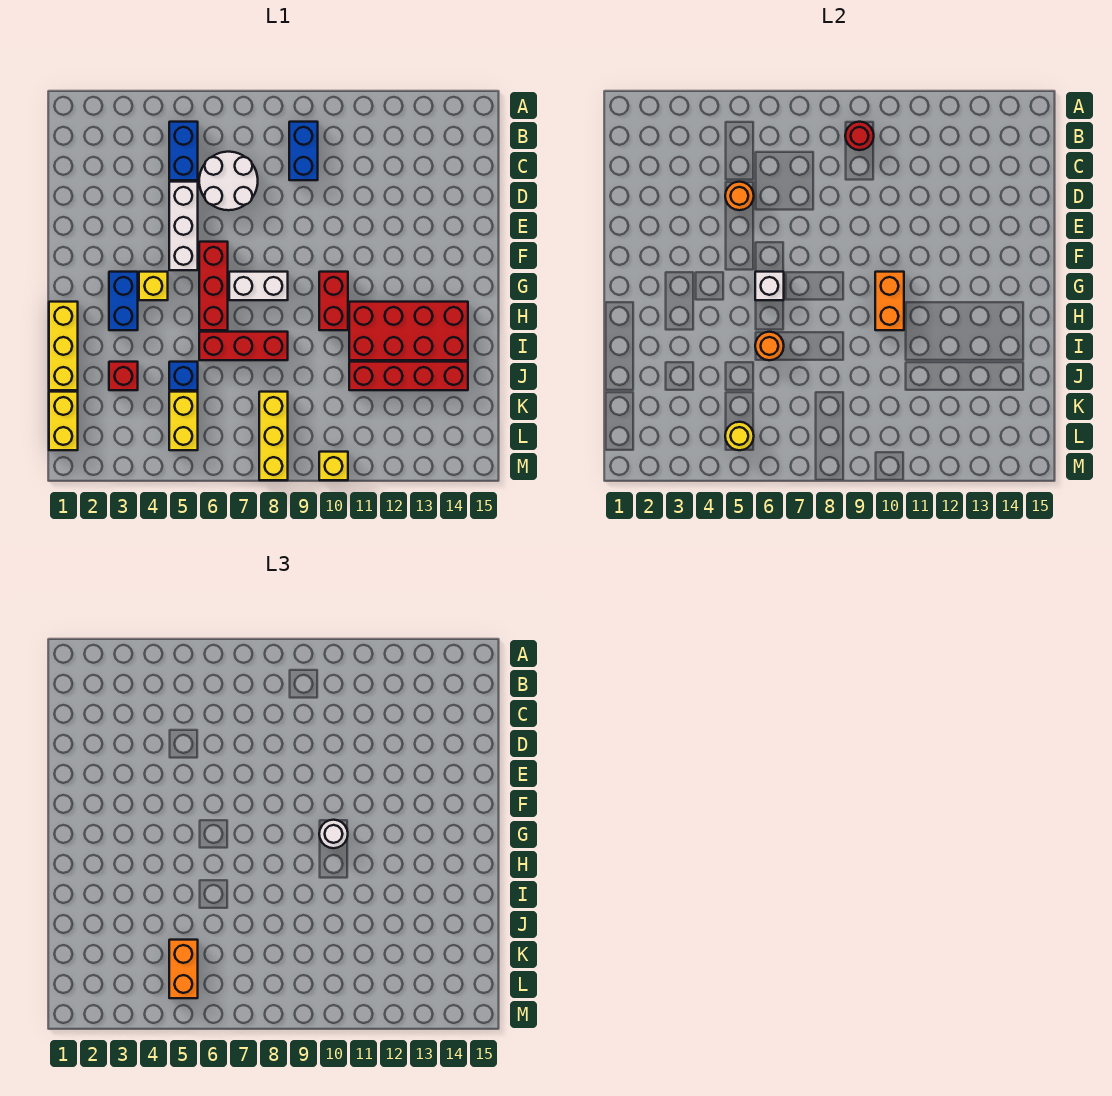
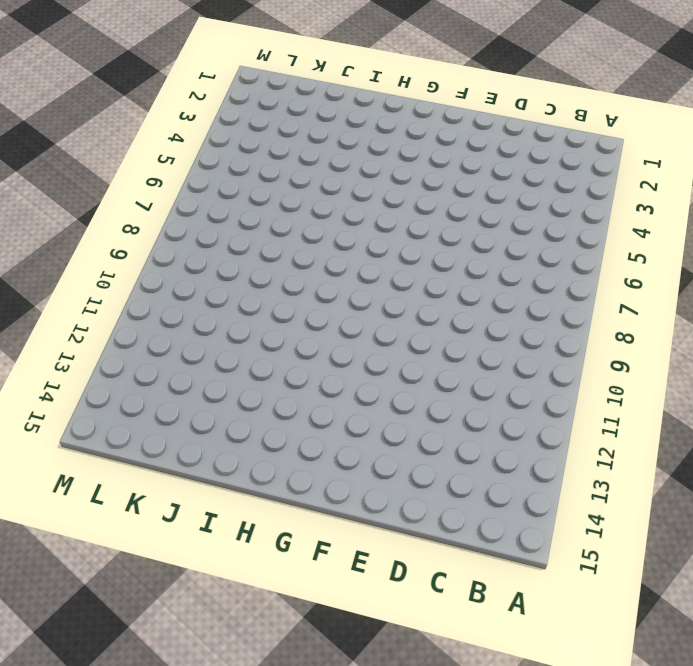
none -> blue brick B5:C5 level 1
none -> blue brick B9:C9 level 1
none -> white round brick C6:D7 level 1

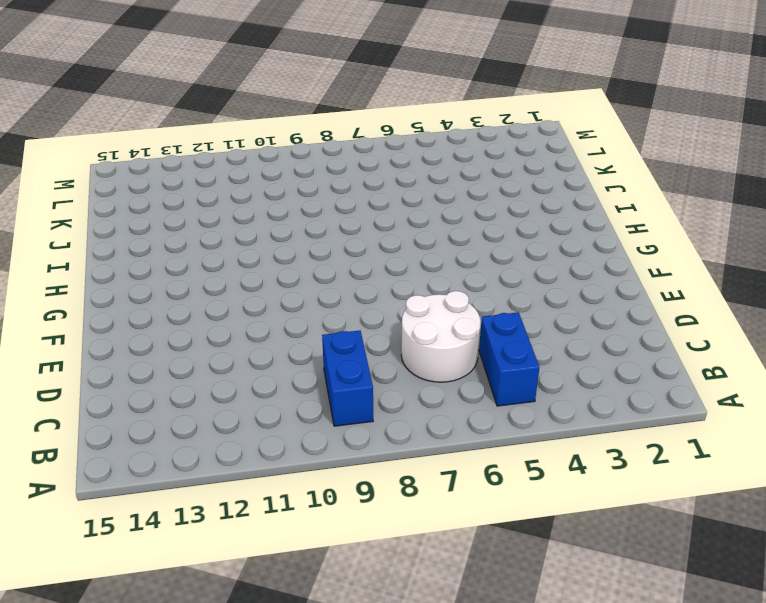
none -> white brick D5:F5 level 1
none -> red brick F6:H6 level 1
none -> blue brick G3:H3 level 1

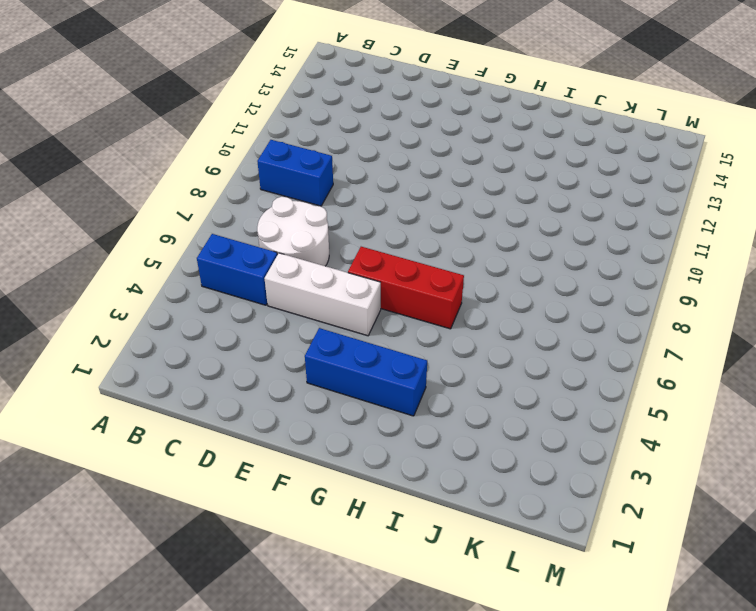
blue brick F3:H3 level 1 -> blue brick G3:H3 level 1
none -> yellow brick G4 level 1
none -> white brick G7:G8 level 1
none -> red brick G10:H10 level 1

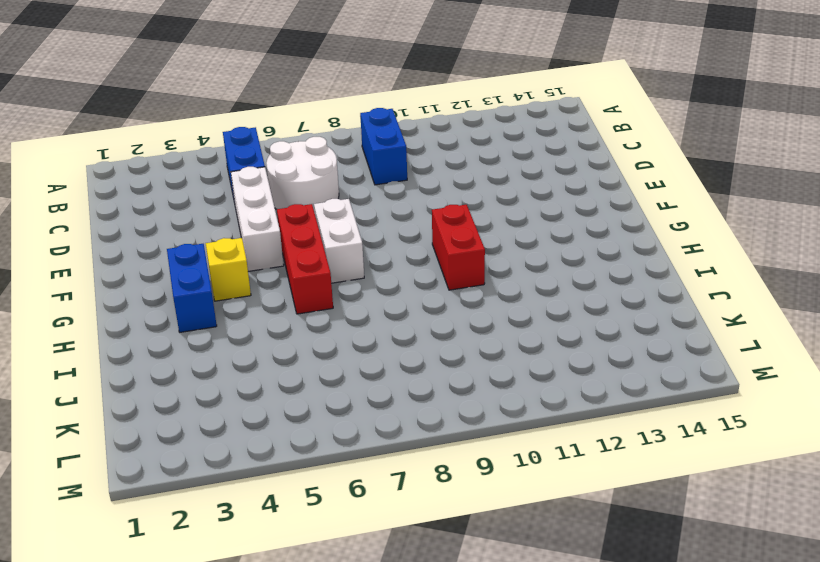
white brick F7:G7 level 1 -> white brick G7:G8 level 1
none -> yellow brick H1:J1 level 1
none -> red brick H11:I14 level 1
none -> red brick I6:I8 level 1

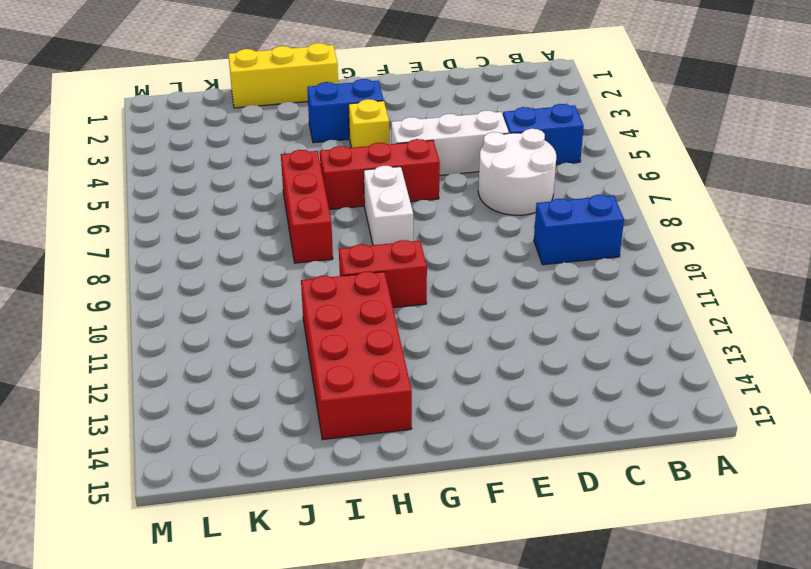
none -> red brick J3 level 1
none -> blue brick J5 level 1
none -> red brick J11:J14 level 1

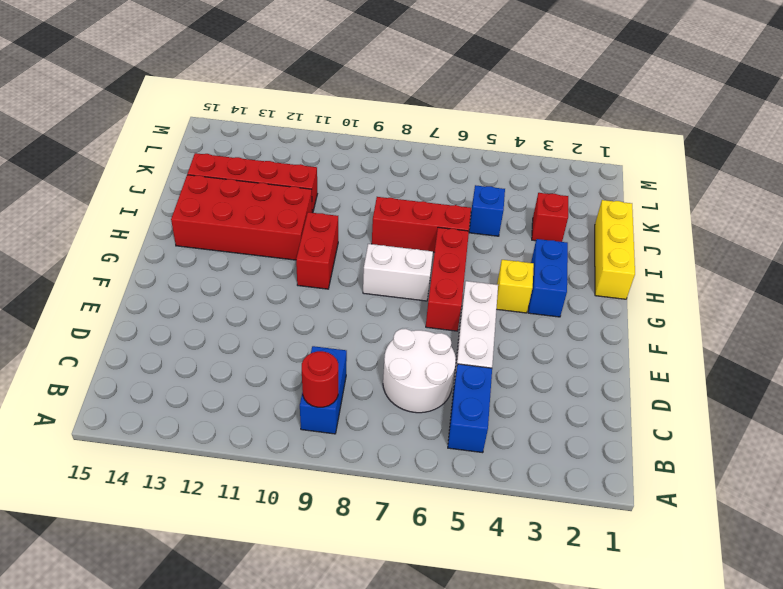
none -> yellow brick K1:L1 level 1
none -> yellow brick K5:L5 level 1
none -> yellow brick K8:M8 level 1

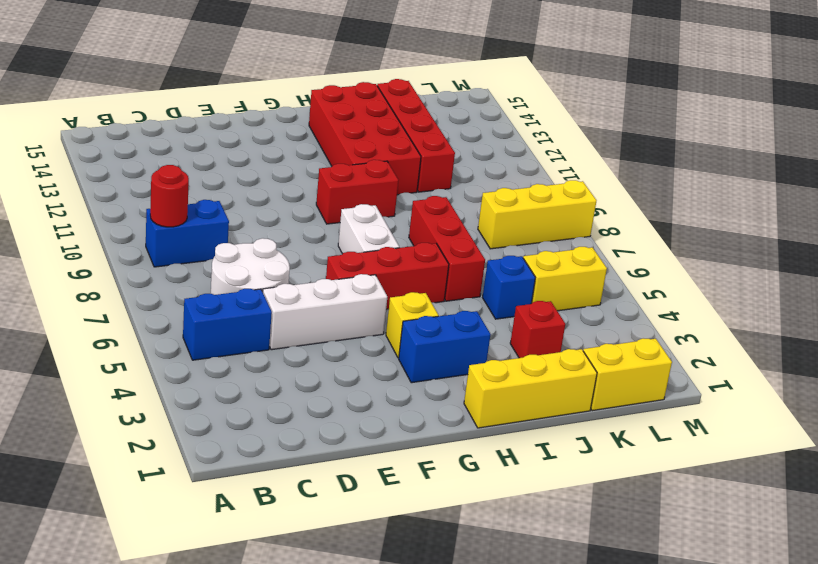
none -> yellow brick M10 level 1
none -> orange round brick D5 level 2
none -> white brick G6 level 2

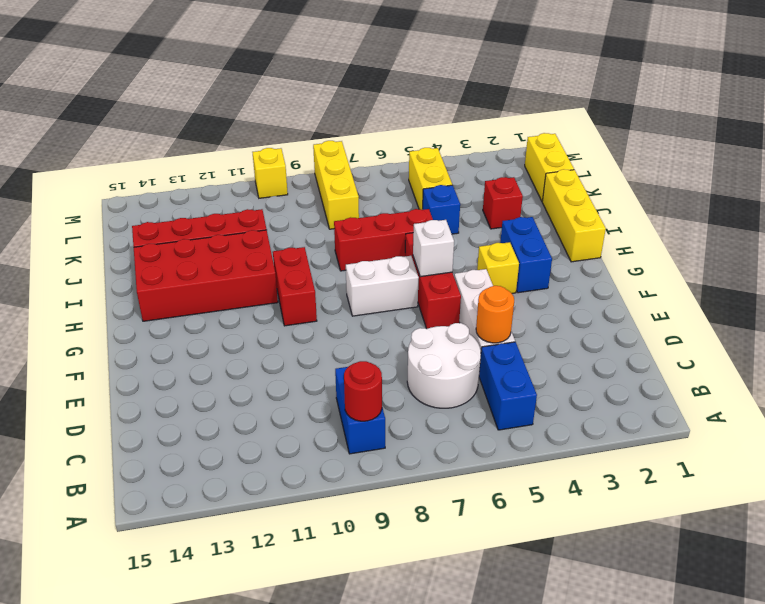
none -> orange brick G10:H10 level 2
none -> orange round brick I6 level 2
none -> yellow round brick L5 level 2

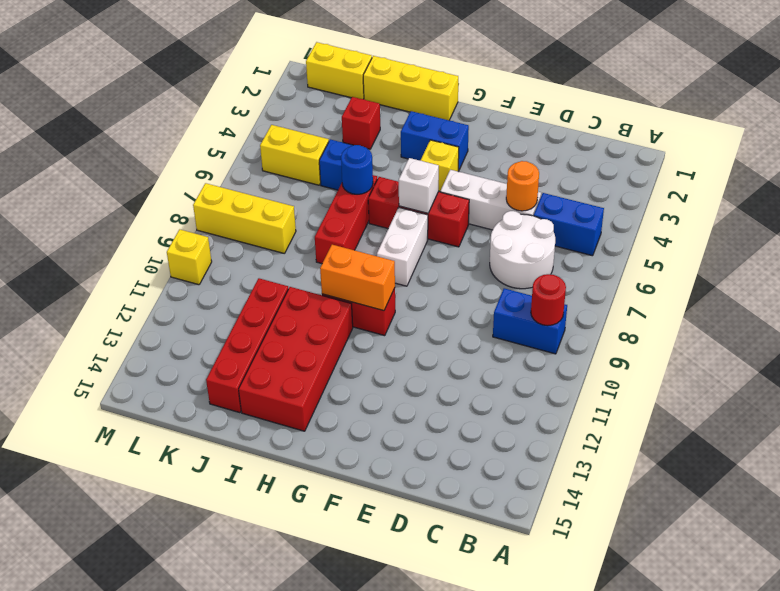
blue round brick I6 level 2 -> orange round brick I6 level 2
none -> yellow round brick L5 level 2
none -> white round brick G10 level 3
none -> orange brick K5:L5 level 3

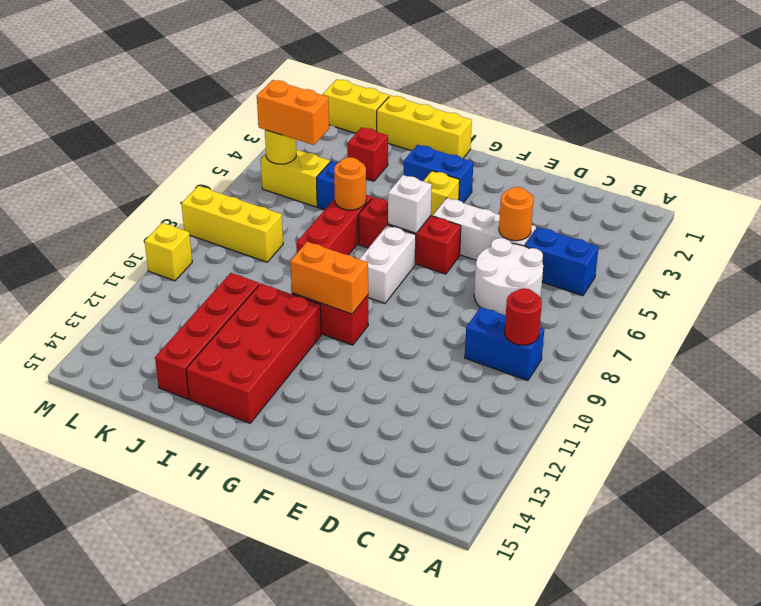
none -> white round brick G10 level 3

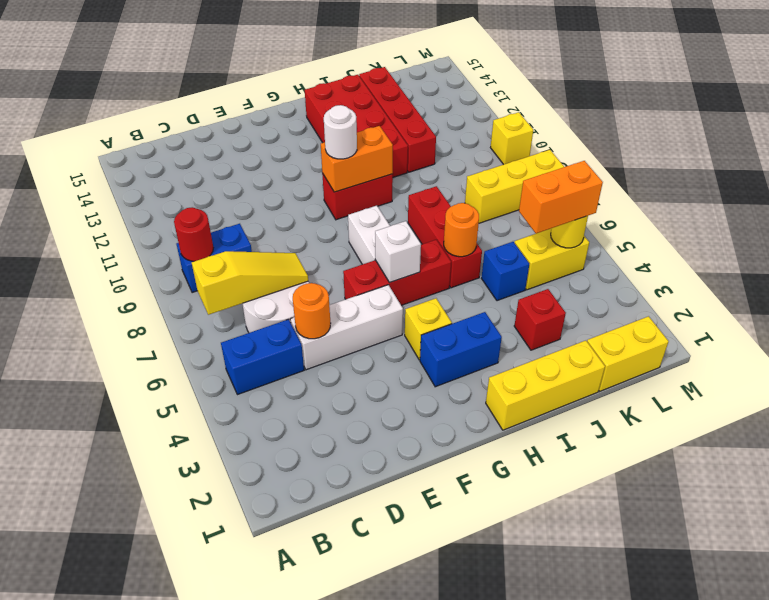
yellow slope B7:D7 level 2 top B -> none

